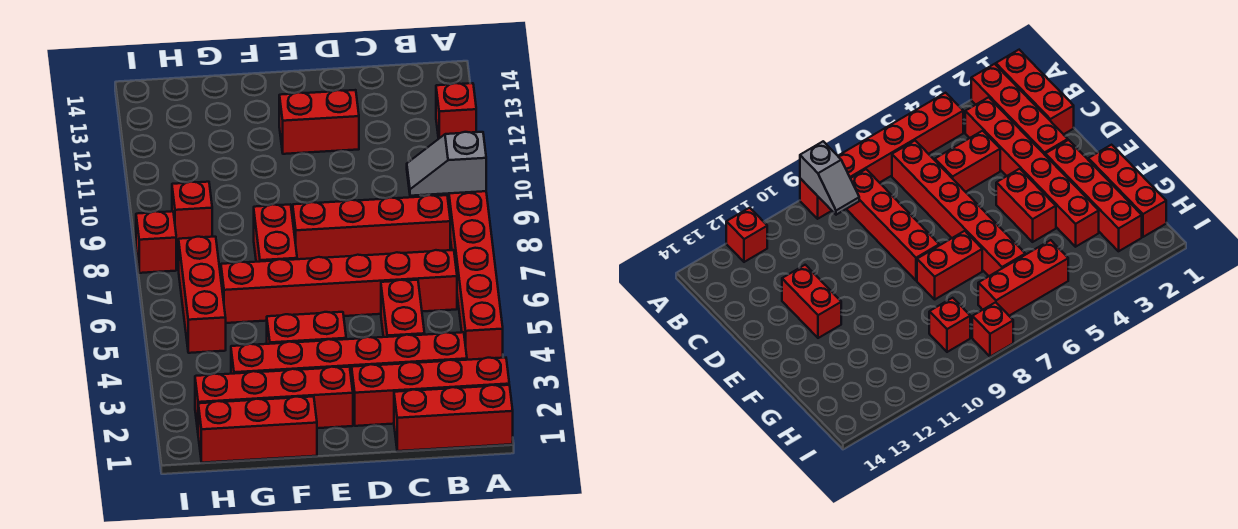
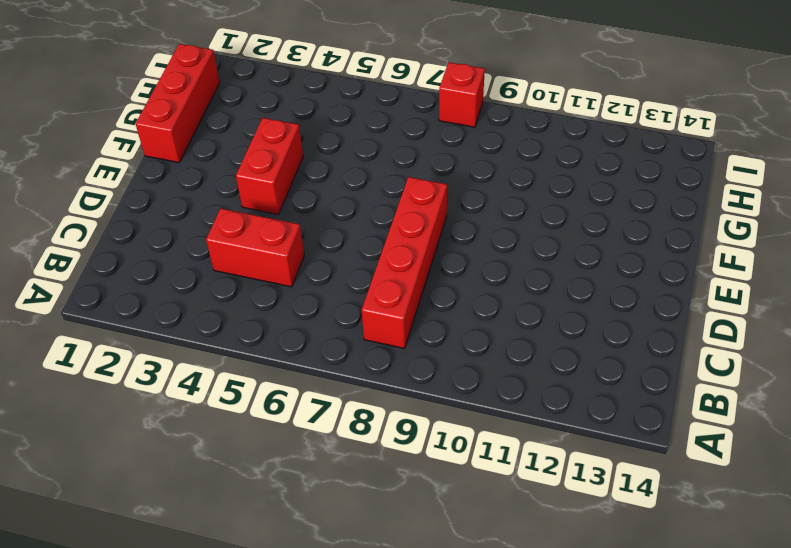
none -> red brick A1:C1 level 1
none -> red brick A2:D2 level 1
none -> red brick A4:A9 level 1

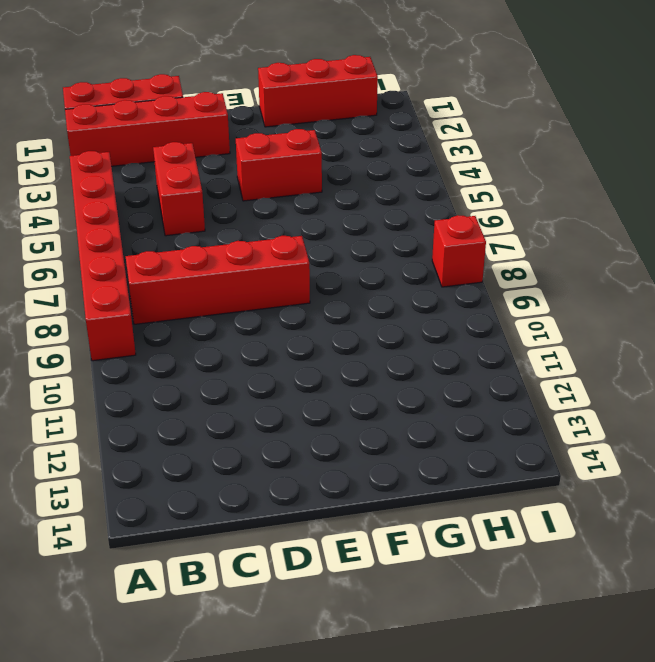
none -> red brick A12 level 1
none -> red brick B3:G3 level 1
none -> red brick B6:G6 level 1

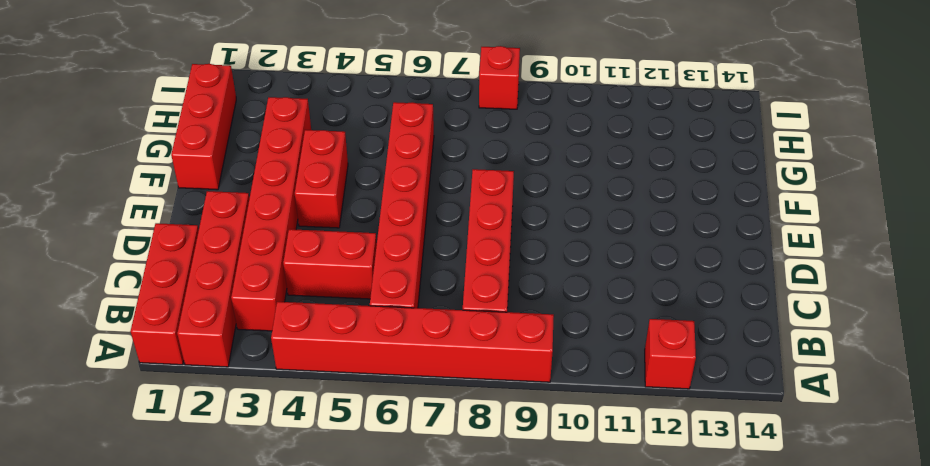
none -> red brick D12:E12 level 1
none -> red brick E2:H2 level 1
none -> red brick F7:F8 level 1

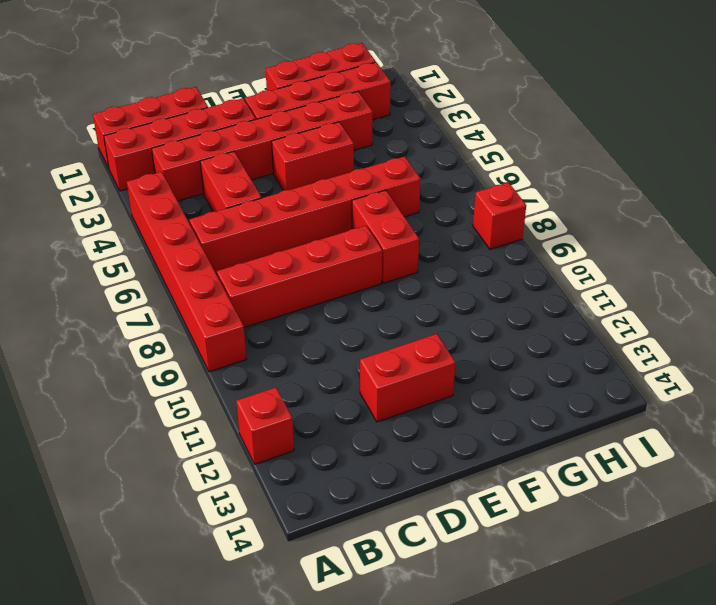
none -> red brick H5:H7 level 1
none -> red brick H9 level 1
none -> grey slope A9:B9 level 2 top A

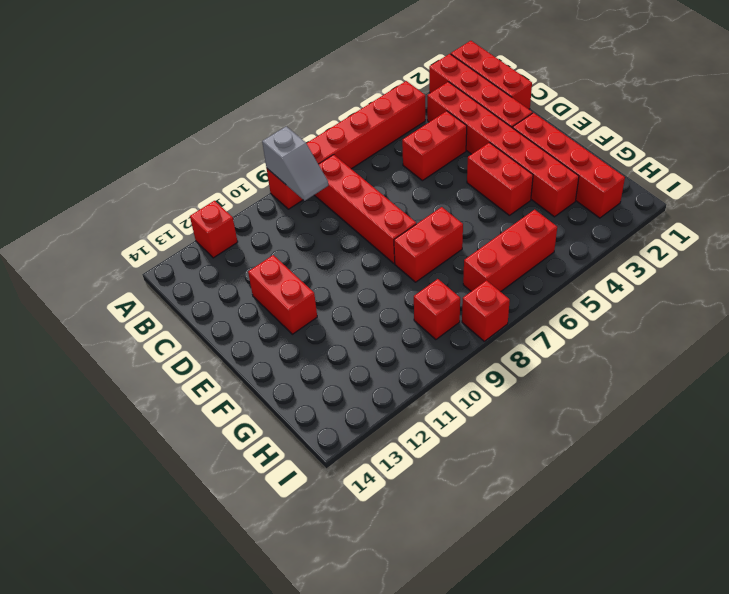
none -> red brick B6:G6 level 1
none -> red brick F1:H1 level 1

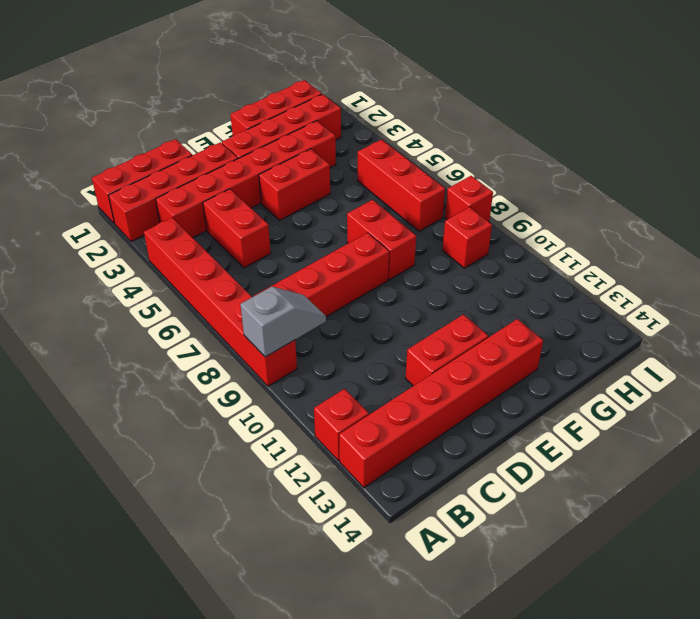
red brick A13:F13 level 1 -> red brick B6:G6 level 1

